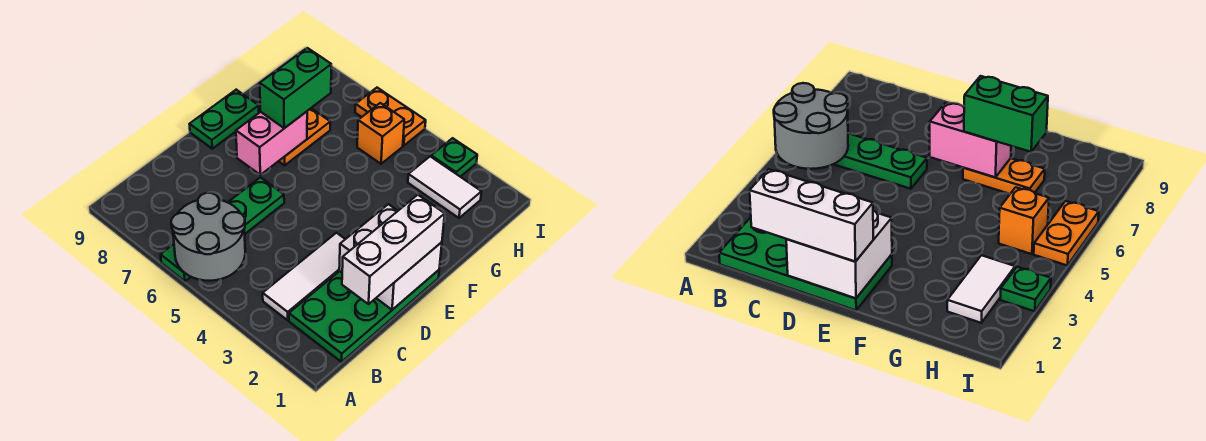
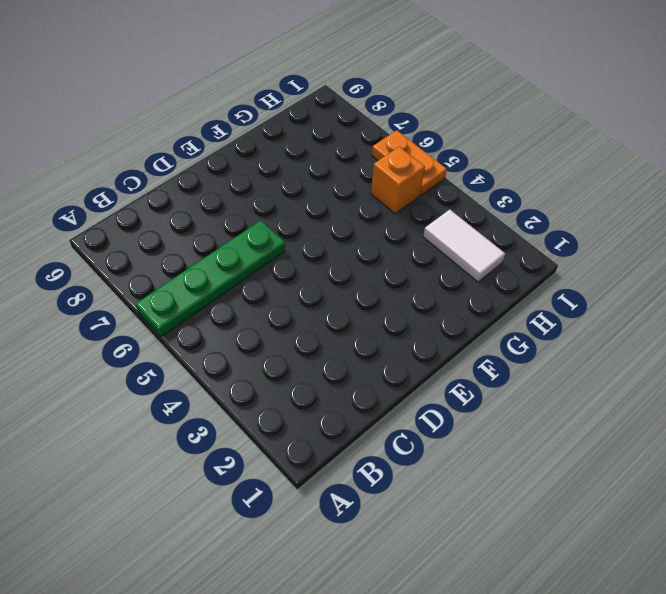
none -> green plate B1:E2 level 1
none -> white tile B3:D3 level 1
none -> green plate E9:F9 level 1

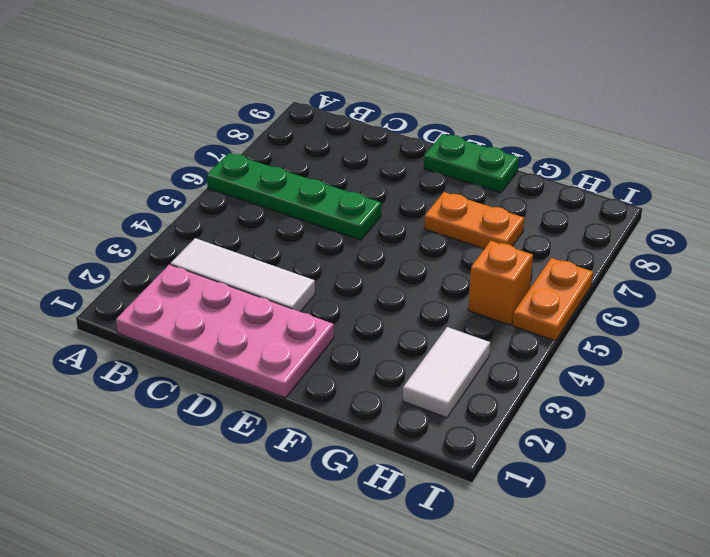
pink plate B1:E2 level 1 -> green plate B1:E2 level 1
none -> green plate I3 level 1
none -> grey round brick A5:B6 level 2
none -> white brick D1:E2 level 2

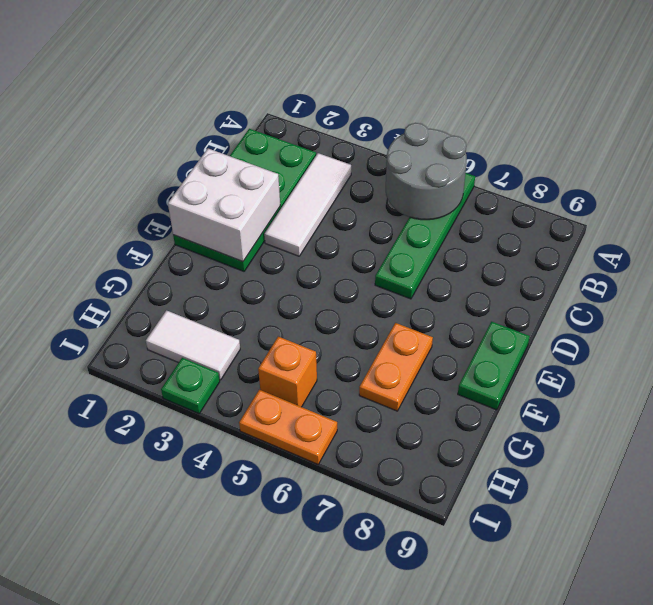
none -> pink brick E7:F7 level 2
none -> white brick C1:E1 level 3
none -> green brick F7:G7 level 3

